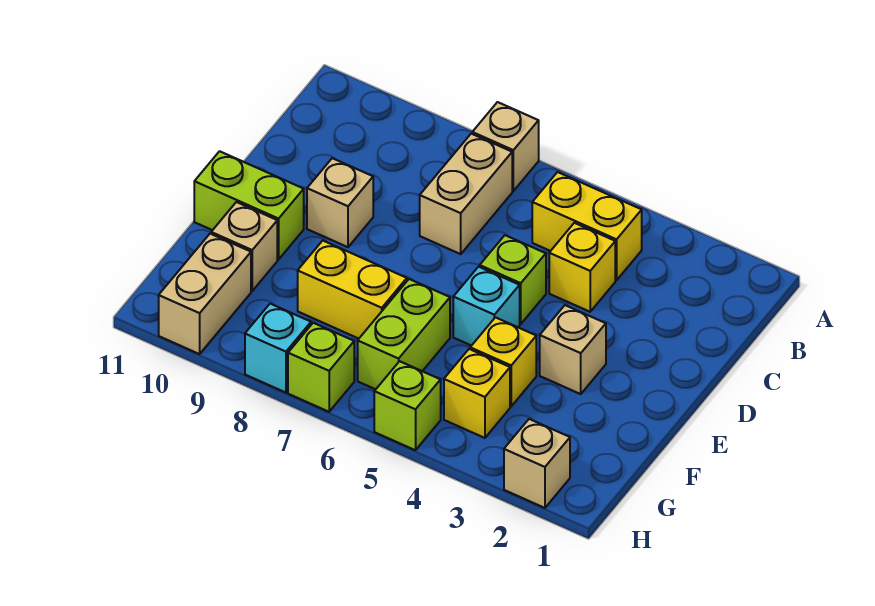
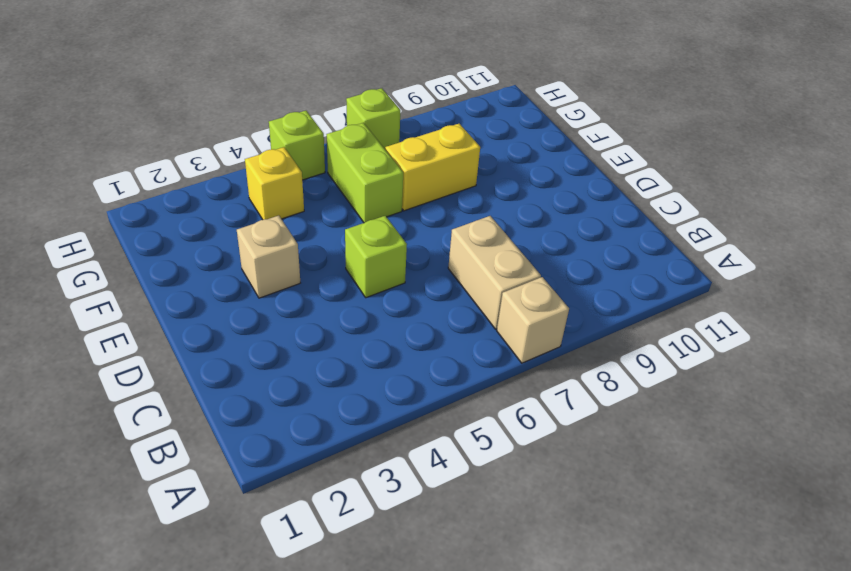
none -> yellow brick B4:B5 level 1
none -> yellow brick C4 level 1
none -> tan brick D9 level 1

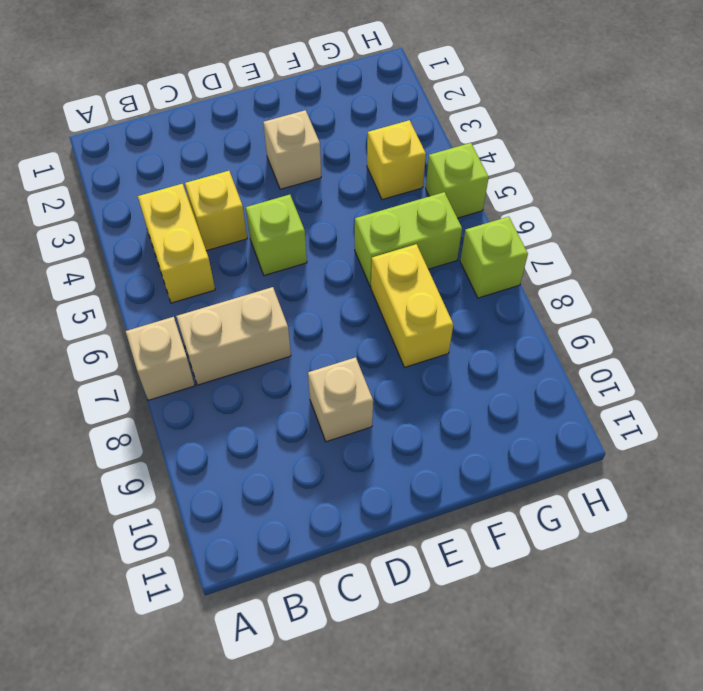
none -> cyan brick E5 level 1
none -> lime brick E10:E11 level 1
none -> yellow brick F4 level 1

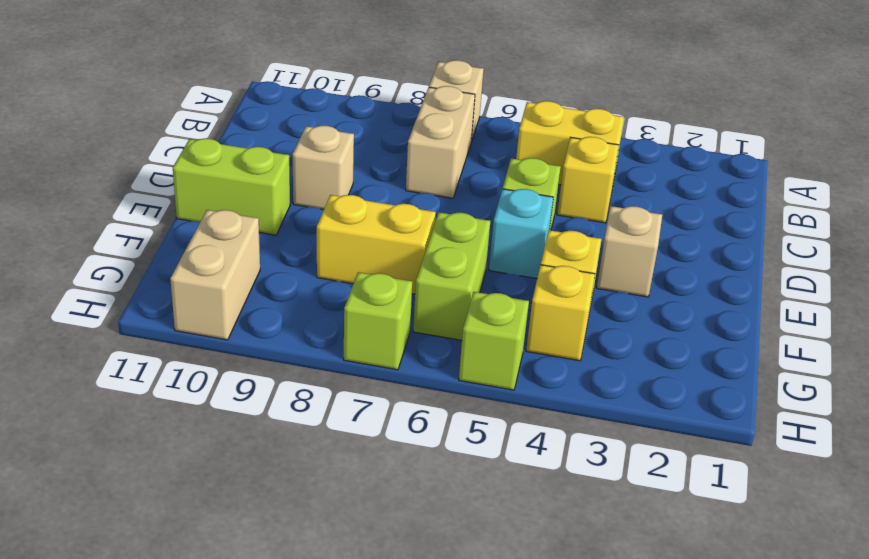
none -> tan brick F10 level 1
none -> tan brick H2 level 1
none -> cyan brick H8 level 1

